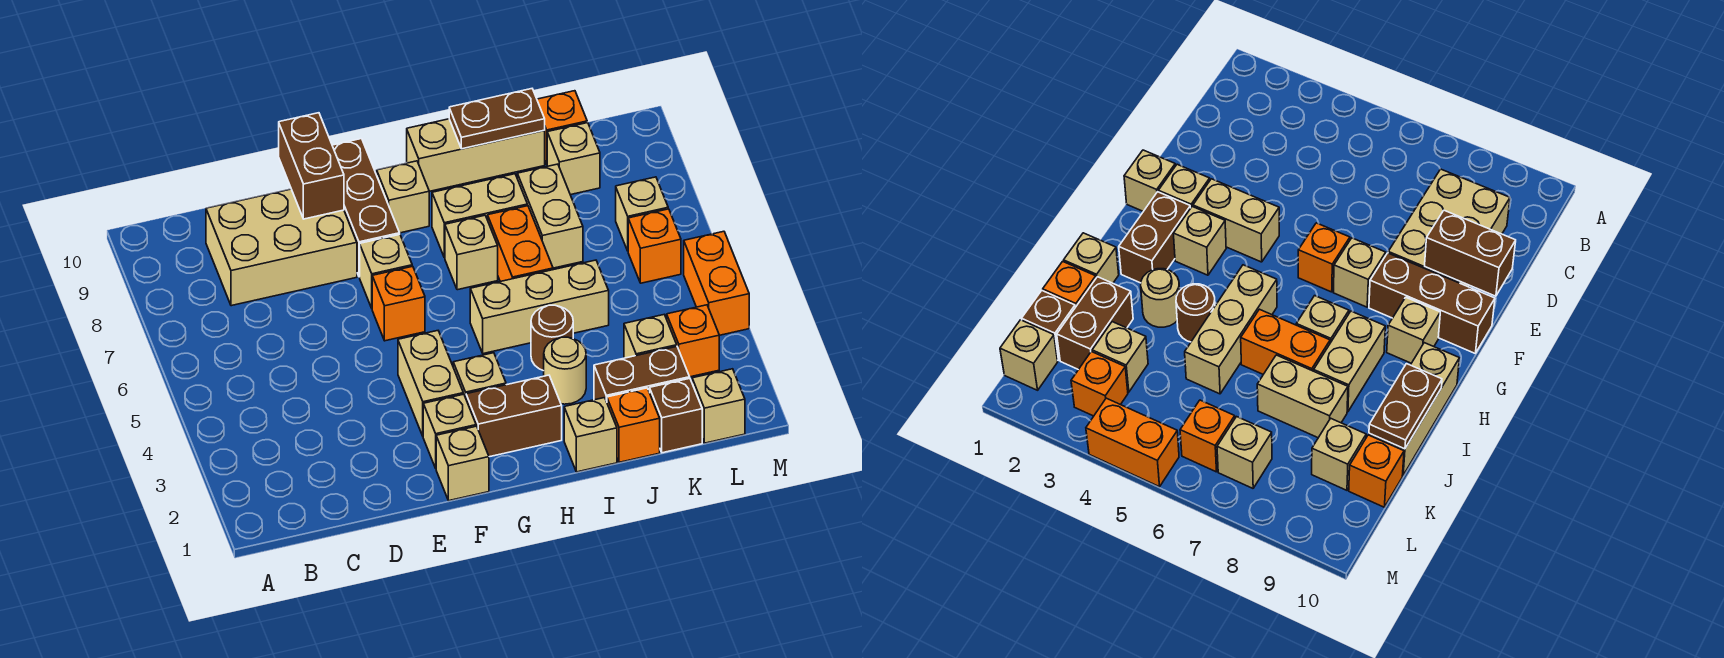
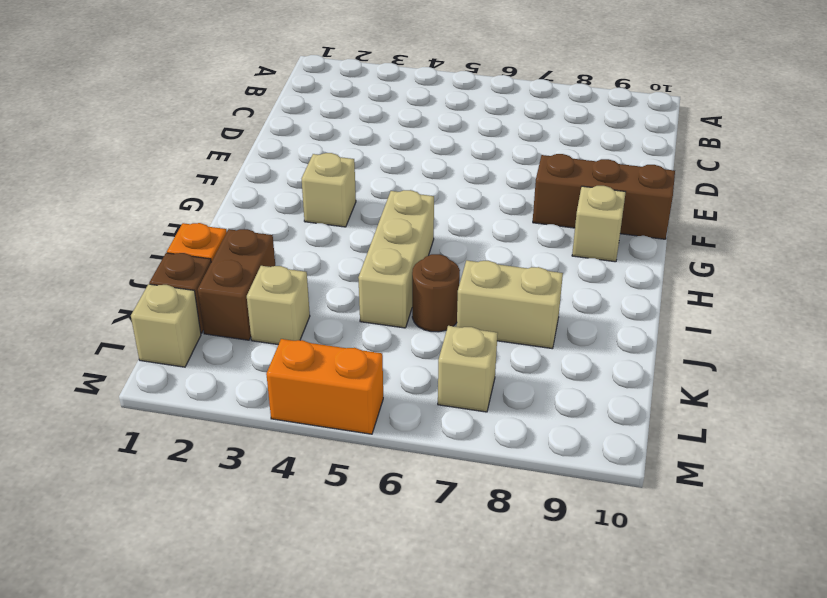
brown round brick J6 level 1 -> brown round brick I4 level 1
none -> tan brick C8:E9 level 1
none -> tan brick F1 level 1
none -> tan brick F2 level 1
none -> tan brick F3:F4 level 1

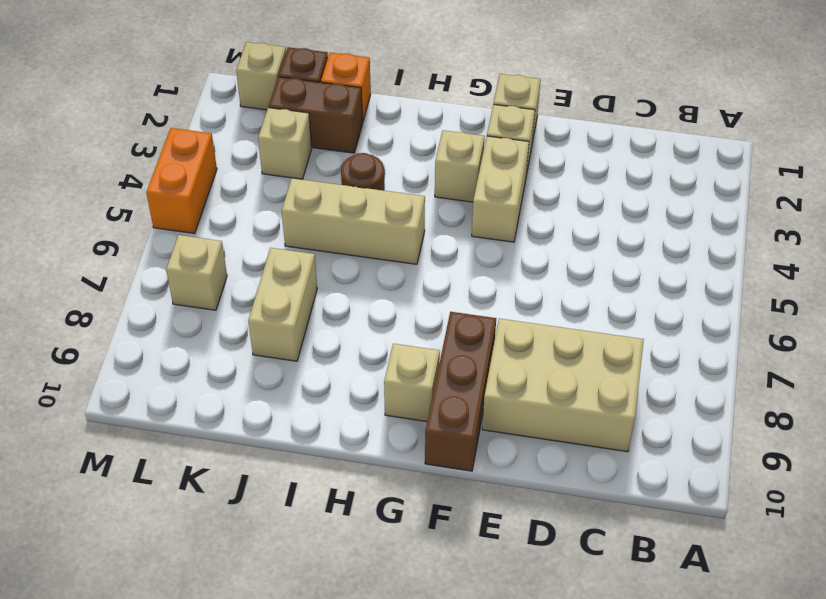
none -> orange brick F6 level 1
none -> tan brick F7 level 1
none -> brown brick G2:H2 level 1
none -> tan brick H7 level 1

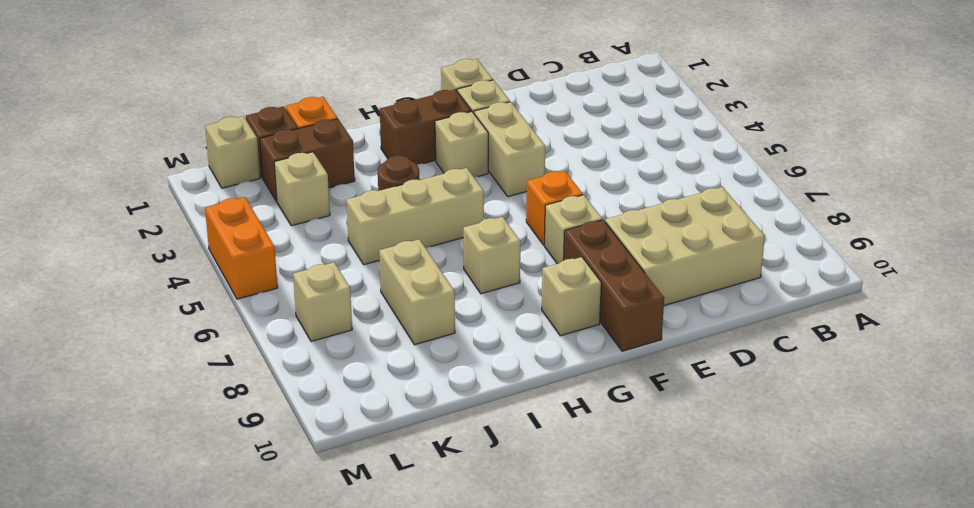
none -> tan brick H8:I8 level 1
none -> tan brick H10:J10 level 1
none -> tan brick I1 level 1
none -> tan round brick I3 level 1

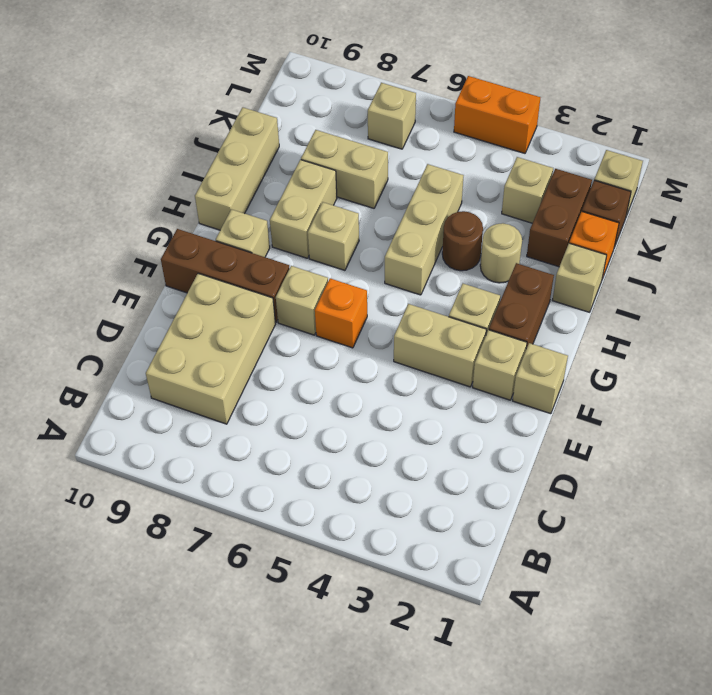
none -> orange brick I6:I7 level 1
none -> tan brick K9 level 1
none -> orange brick K10 level 1
none -> orange brick L3 level 1

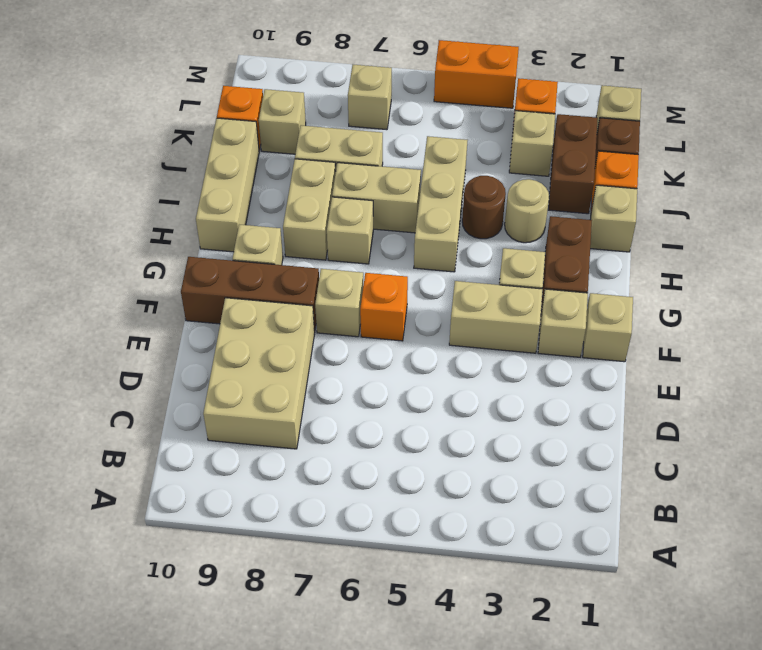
tan brick I6:I7 level 1 -> orange brick I6:I7 level 1
none -> orange brick L6 level 1
none -> brown brick E9:E10 level 2
none -> brown plate I10:J10 level 2

